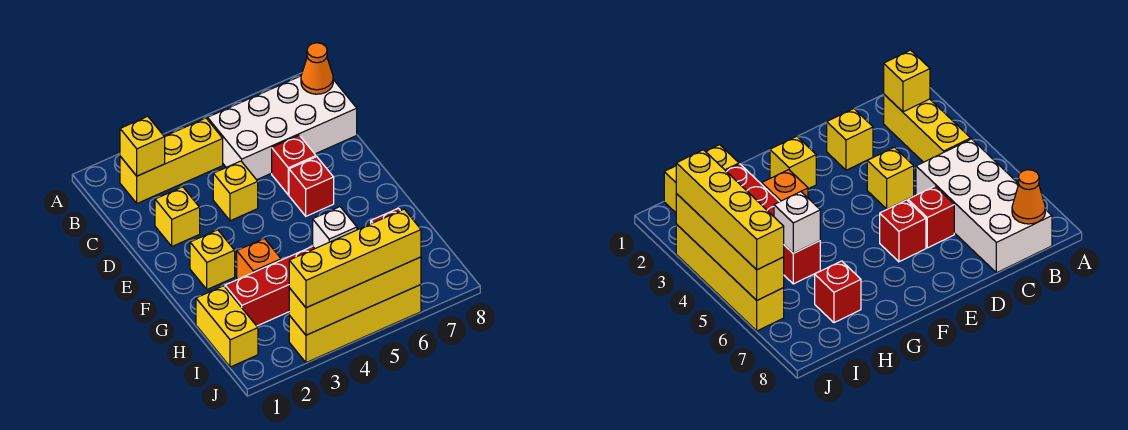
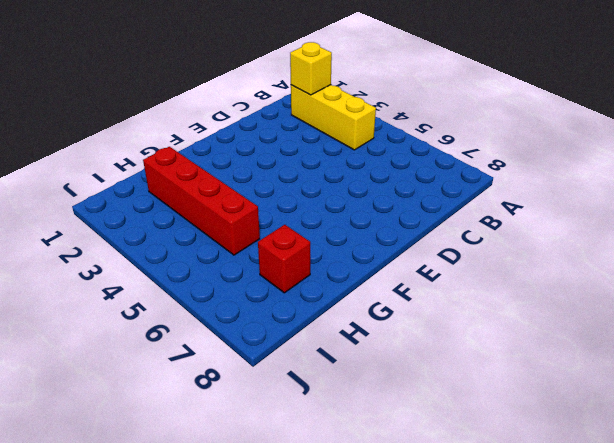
none -> white brick B5:C8 level 1
none -> yellow brick D2 level 1
none -> yellow brick D4 level 1

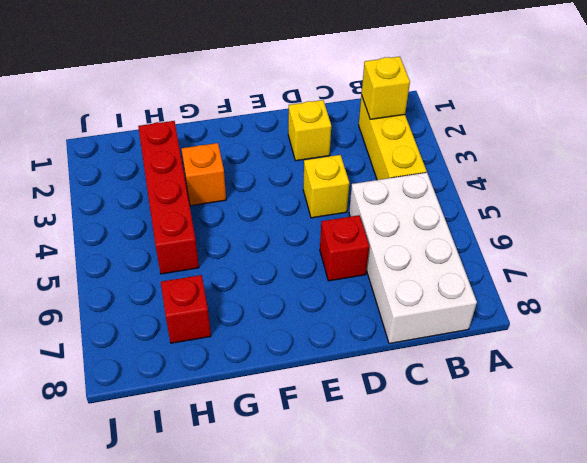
none -> red brick E6 level 1
none -> yellow brick F2 level 1
none -> yellow brick H1:I1 level 1

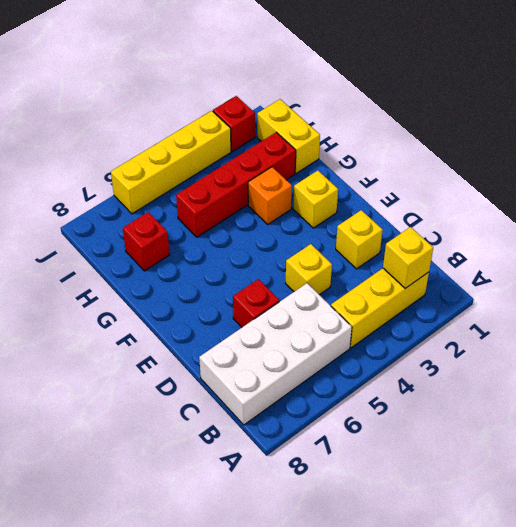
red brick J2 level 1 -> red brick E6 level 1
none -> orange cone B8 level 2
none -> white brick H5 level 2
none -> yellow brick J3:J6 level 2

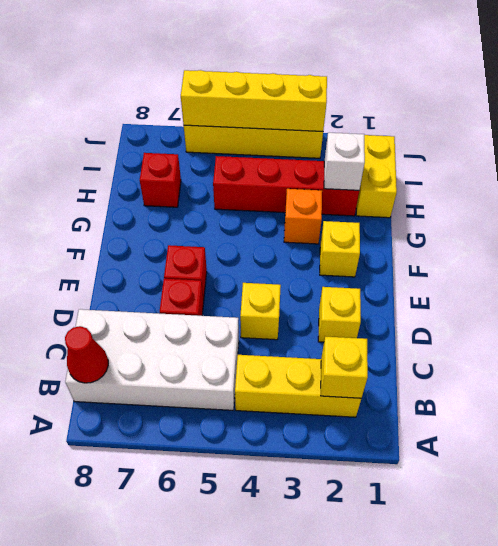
red cone B8 level 2 -> orange cone B8 level 2
white brick H2 level 2 -> white brick H5 level 2
none -> yellow brick J3:J6 level 3

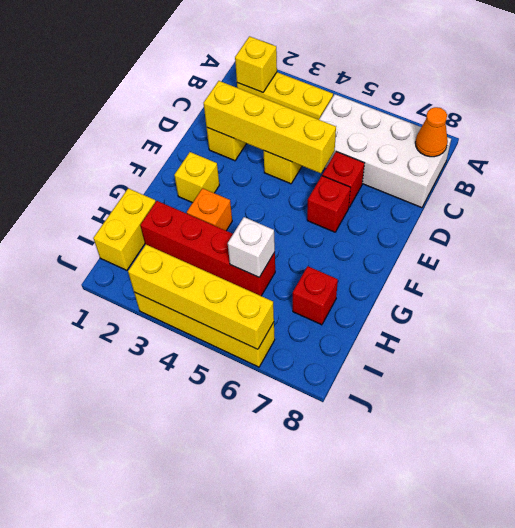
yellow brick D2:D5 level 2 -> yellow brick J3:J6 level 3

